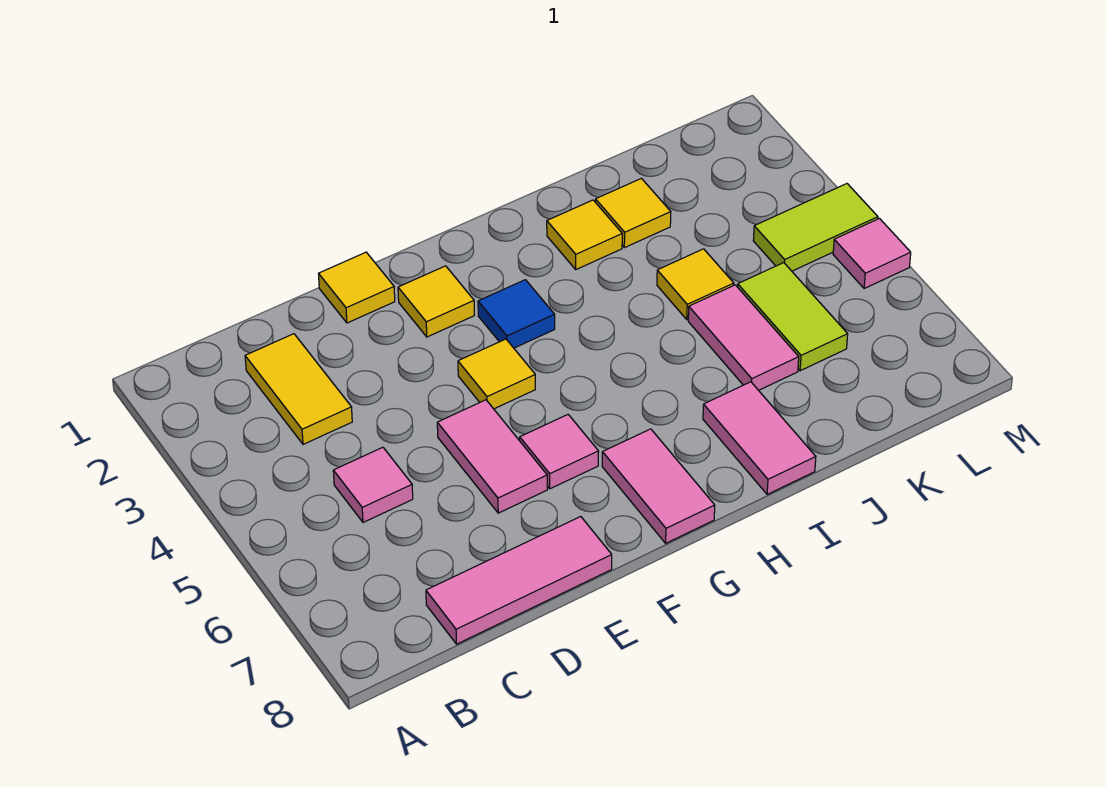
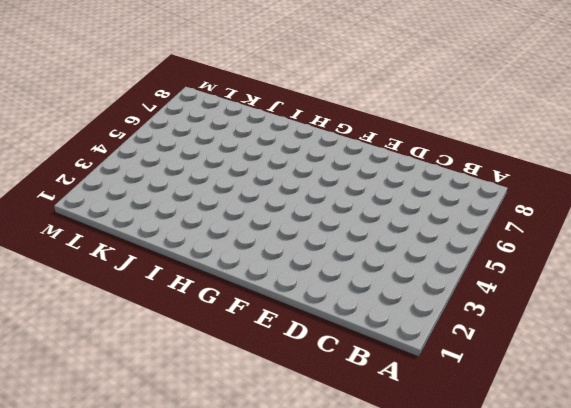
none -> yellow tile C2:C3 level 1
none -> pink tile C5 level 1
none -> pink tile C8:E8 level 1

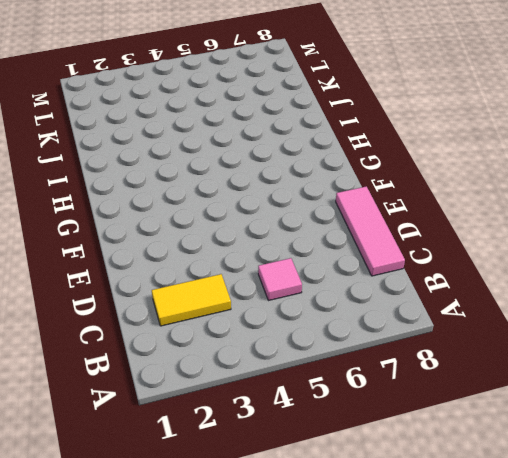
none -> yellow tile E1 level 1
none -> pink tile E5:E6 level 1
none -> yellow tile F2 level 1

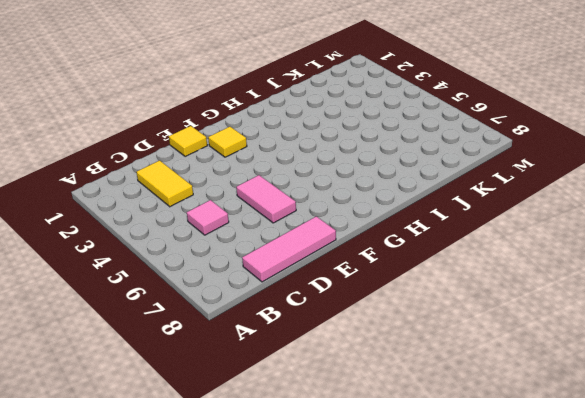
none -> yellow tile F4 level 1
none -> pink tile F6 level 1
none -> blue tile G3 level 1

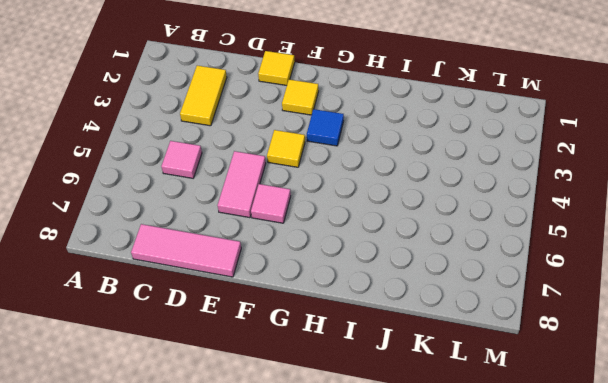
none -> pink tile G7:G8 level 1
none -> yellow tile I2 level 1
none -> pink tile I7:I8 level 1

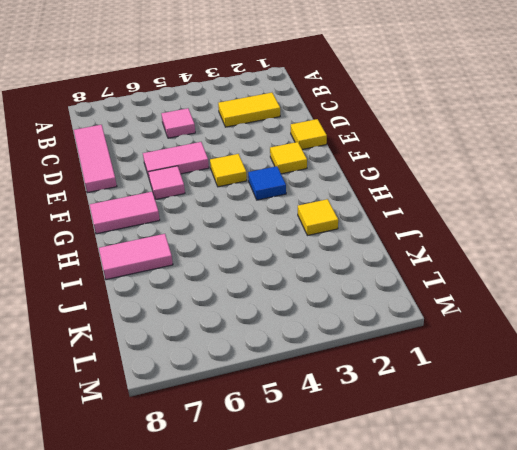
none -> yellow tile J2 level 1
none -> yellow tile J4 level 1
none -> pink tile J5:J6 level 1

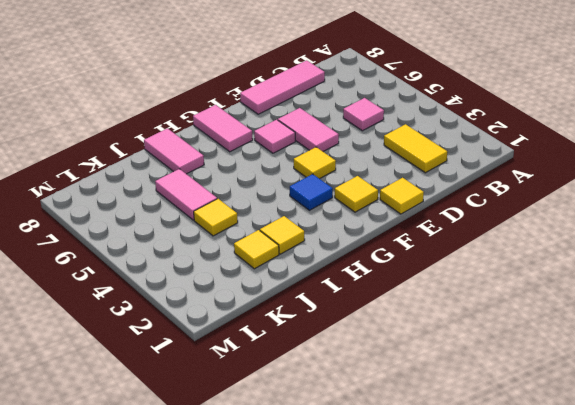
none -> lime tile K5:K6 level 1
none -> lime tile L4:M4 level 1
none -> pink tile M5 level 1

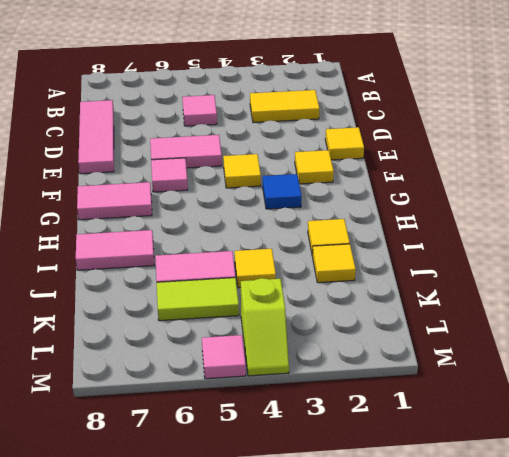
lime slope L4:M4 level 1 top L -> lime tile L4:M4 level 1

